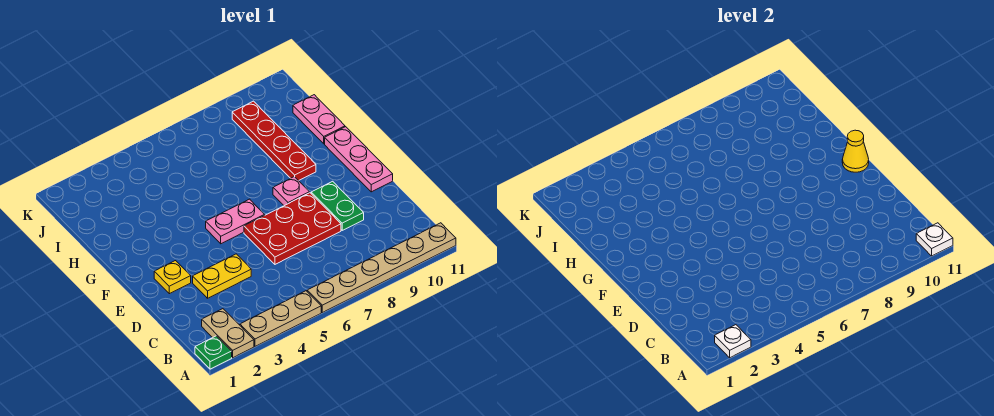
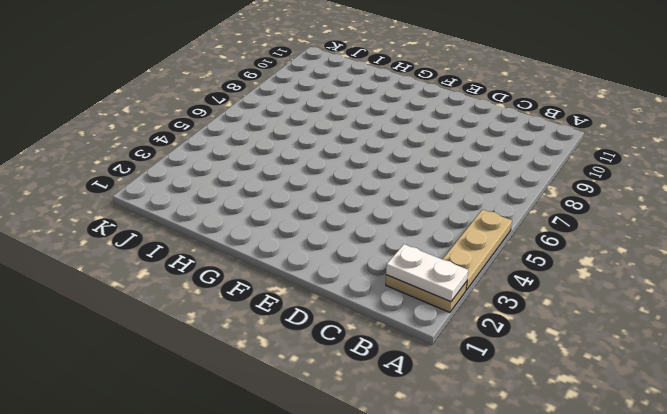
white plate A2:B2 level 2 -> white plate A2 level 2
none -> green plate A1 level 1
none -> tan plate A6:A11 level 1
none -> yellow plate D3:D4 level 1

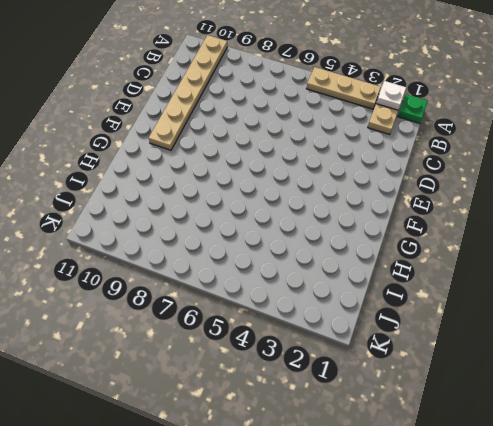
tan plate A10:F10 level 1 -> tan plate A6:A11 level 1
none -> yellow plate D3:D4 level 1
none -> red plate D6:E8 level 1
none -> green plate D9:E9 level 1

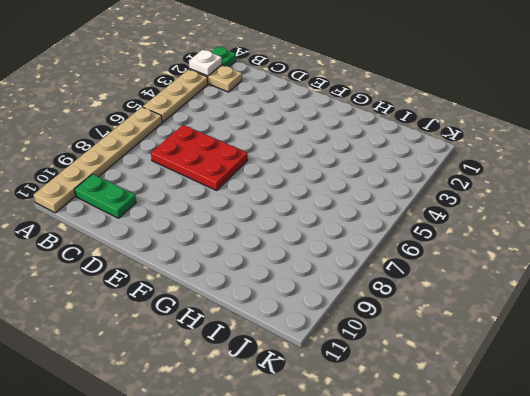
green plate B10:C10 level 1 -> green plate D9:E9 level 1
red plate C6:E7 level 1 -> red plate D6:E8 level 1
none -> yellow plate D3:D4 level 1
none -> yellow plate E2 level 1
none -> pink plate E11:G11 level 1

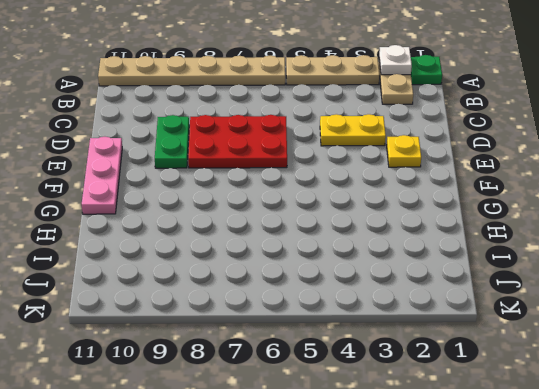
none -> pink plate F5:F6 level 1
none -> pink plate F8 level 1
none -> red plate G9:J9 level 1

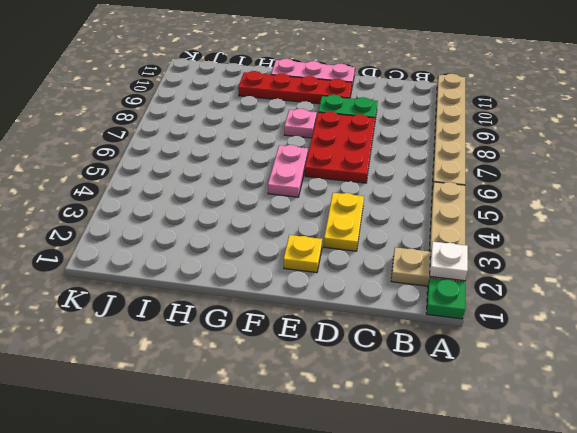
red plate E10:H10 level 1 -> red plate G9:J9 level 1
none -> pink plate H11:I11 level 1
none -> white plate A11 level 2
none -> yellow cone F11 level 2

